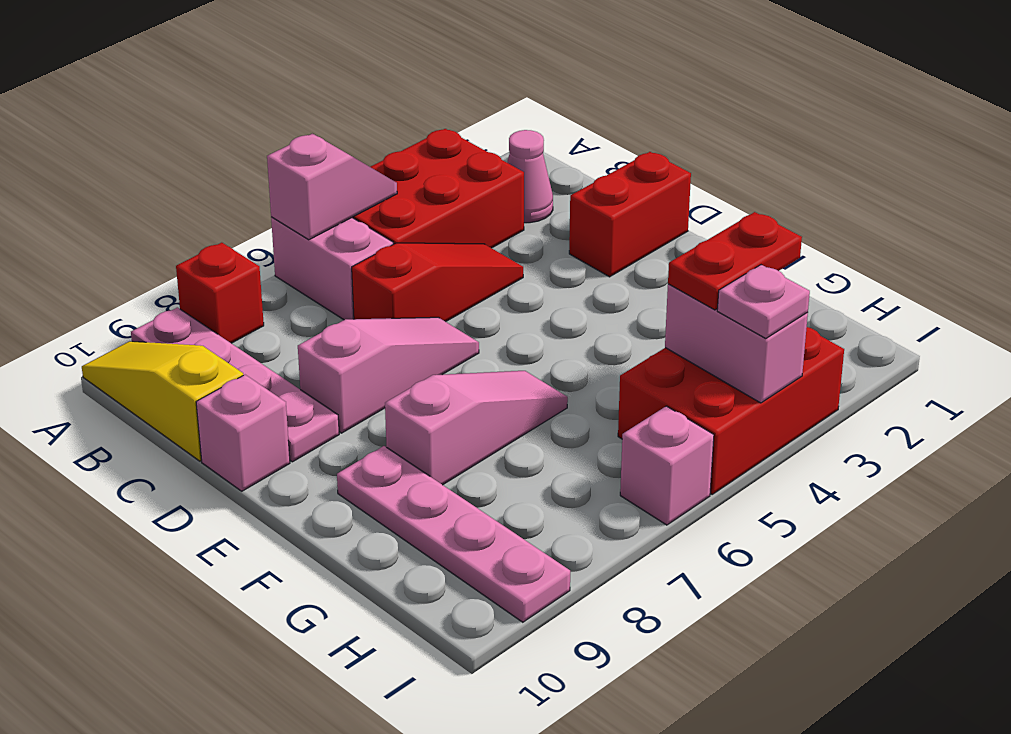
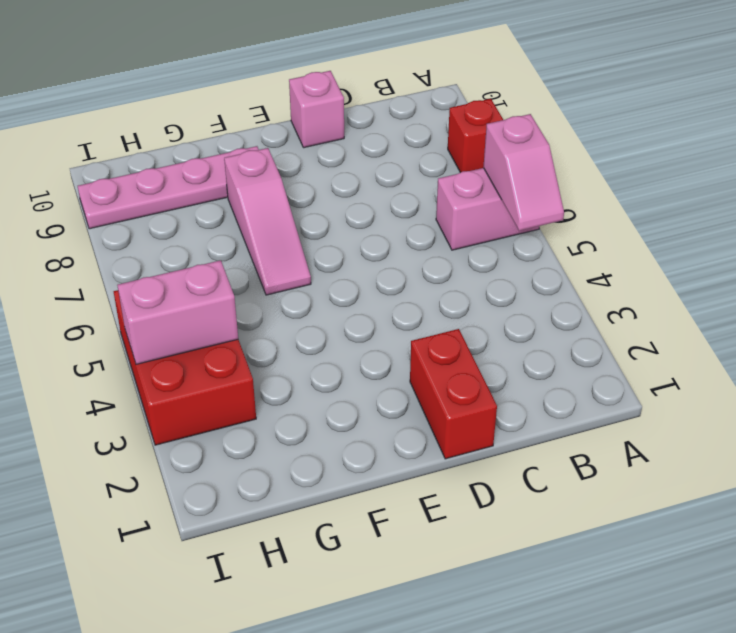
none -> red brick A3:B5 level 1
none -> pink plate A9:D9 level 1
none -> yellow slope A10:C10 level 1 top C

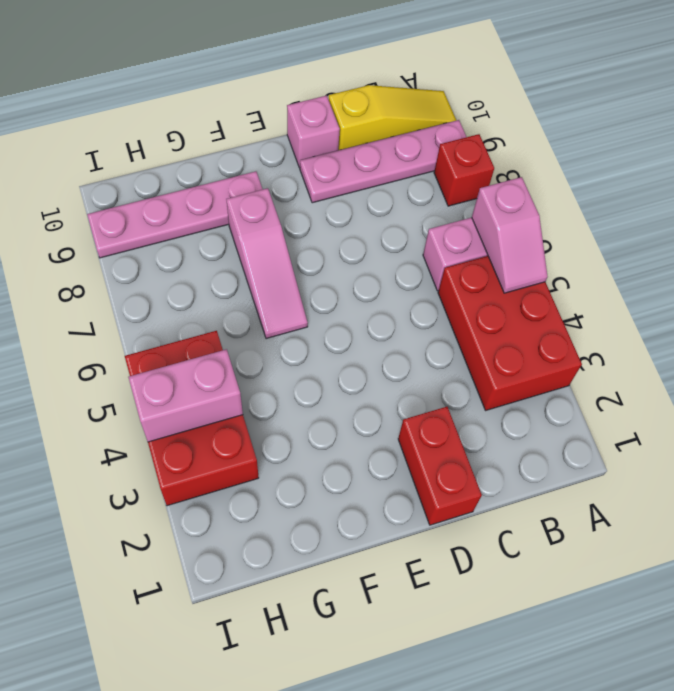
none -> pink cone B2 level 1
none -> red slope C4:C6 level 1 top 6
none -> pink slope D6:D8 level 1 top 8

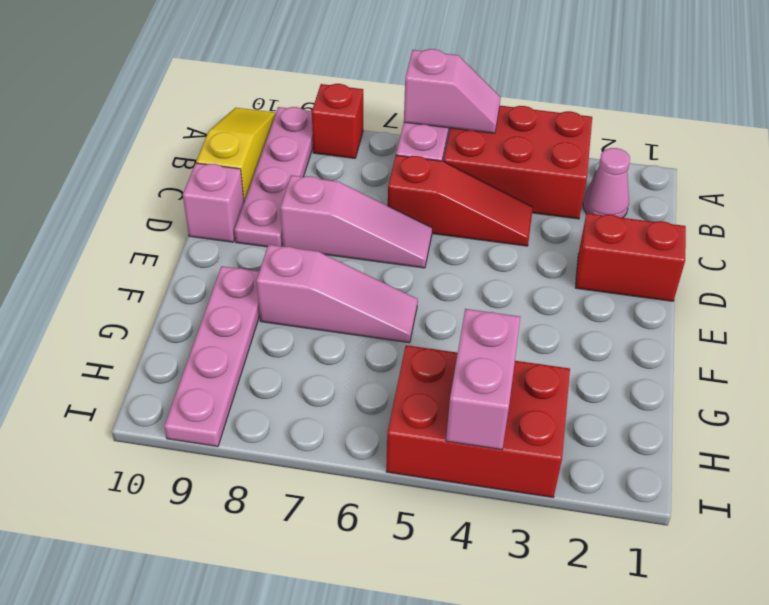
none -> pink brick I6 level 1
none -> red plate H3:H4 level 3
none -> pink plate I4 level 3

